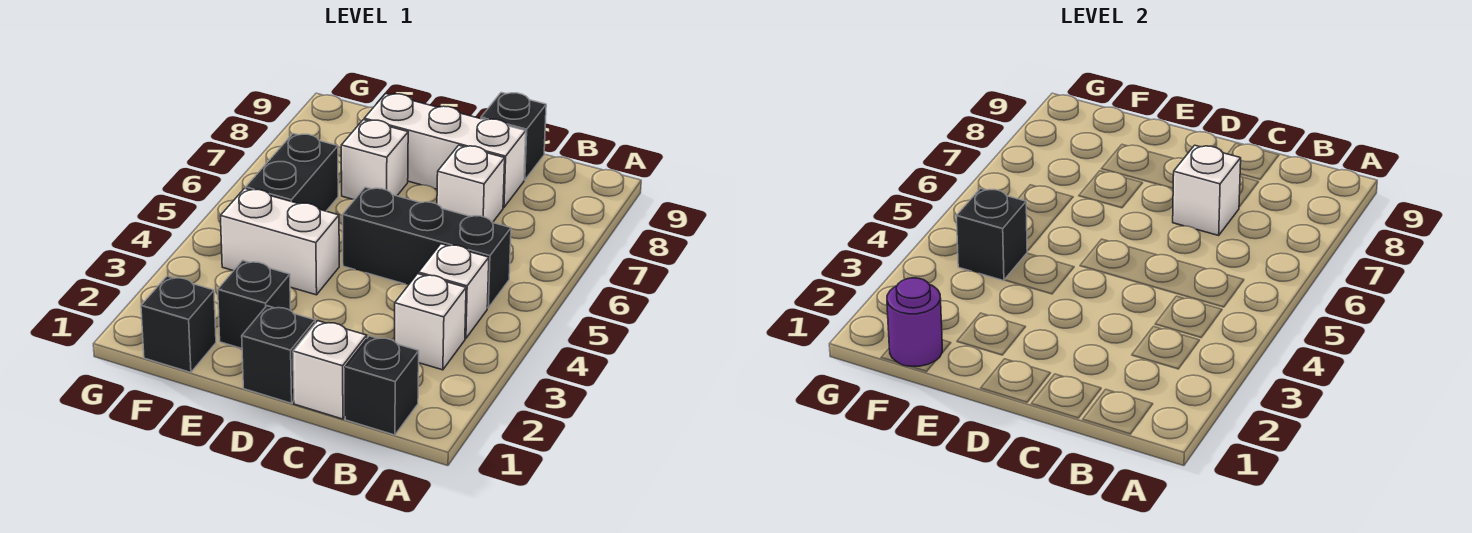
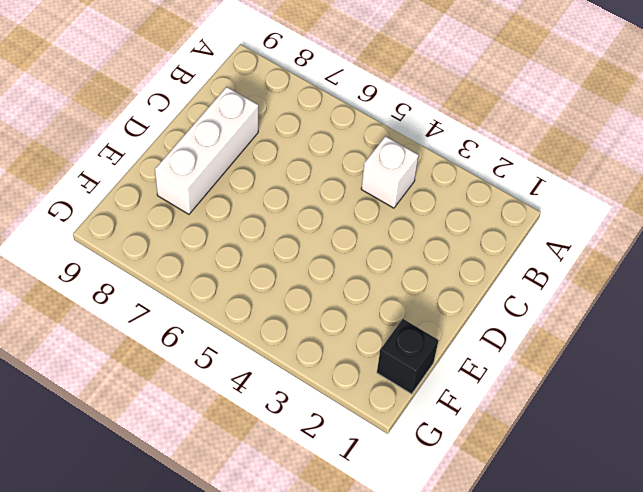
none -> black brick B1 level 1
none -> white brick B3 level 1
none -> black brick B5:D5 level 1

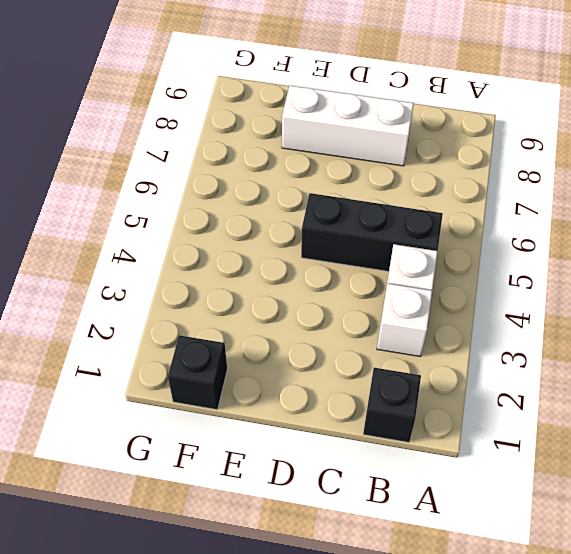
none -> white brick C1 level 1
none -> white brick C7 level 1
none -> black brick C9 level 1

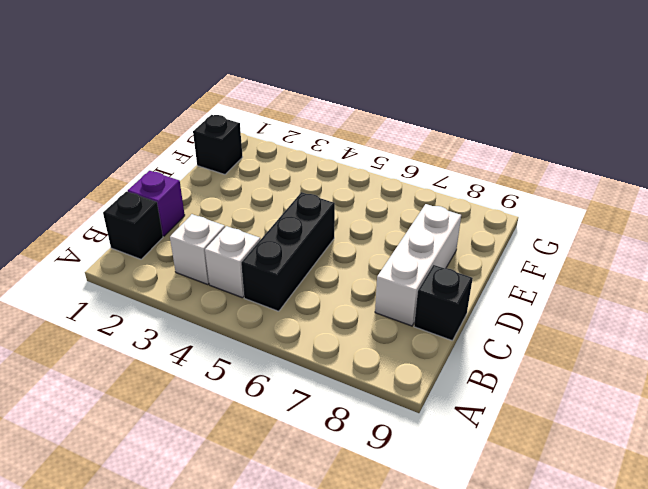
purple brick C1 level 1 -> white brick C1 level 1
none -> white brick C7 level 1
none -> black brick D1 level 1
none -> black brick E2 level 1

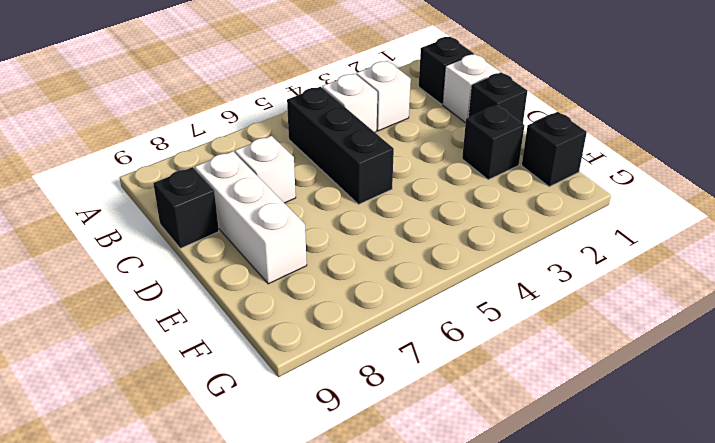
none -> white brick E4:F4 level 1
none -> white brick E7 level 1
none -> black brick F5:F6 level 1

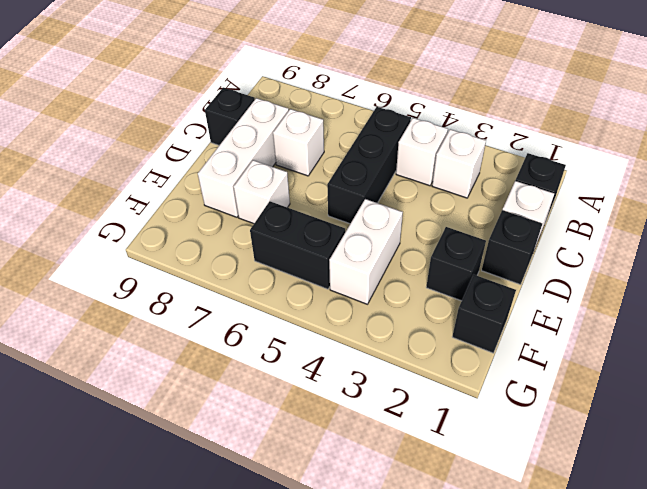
none -> white brick C7 level 2
none -> purple round brick F1 level 2
none -> black brick F4 level 2

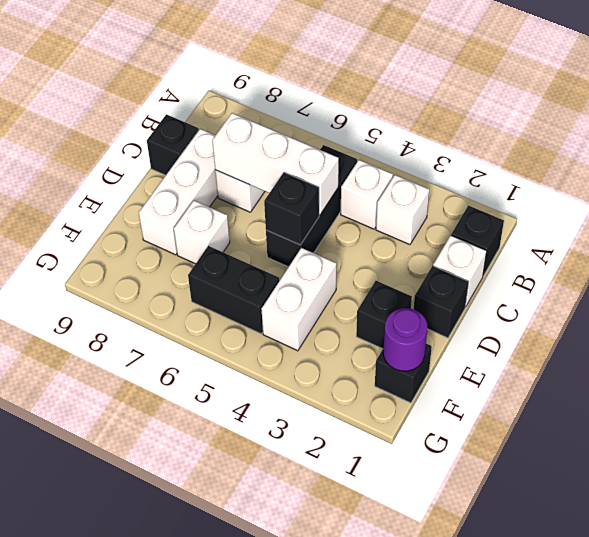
white brick C5:C7 level 2 -> white brick C7 level 2
black brick D5 level 2 -> black brick F4 level 2

